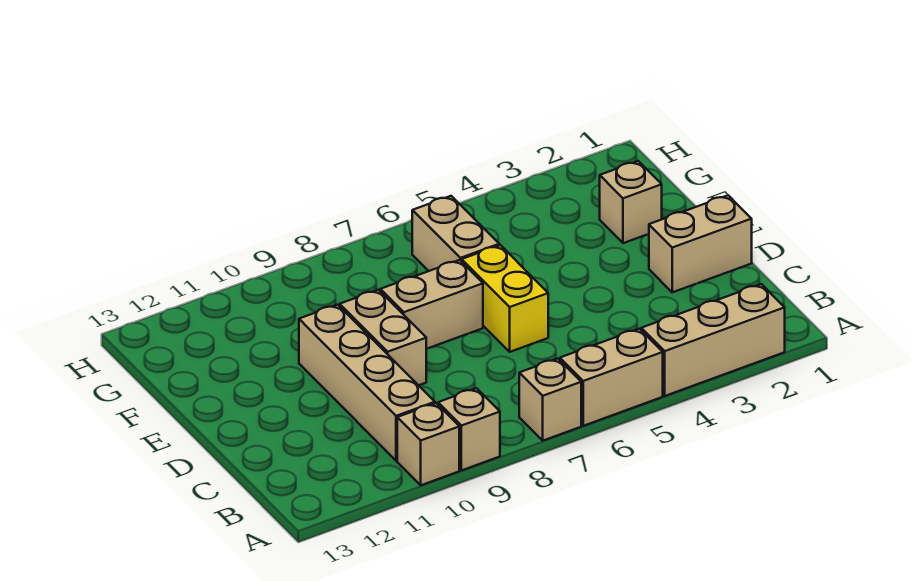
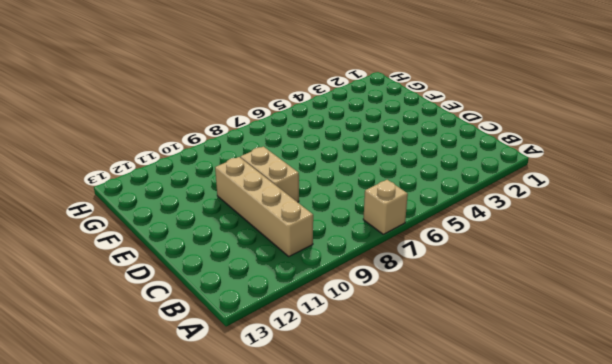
none -> tan brick A2:A4 level 1
none -> tan brick A5:A6 level 1
none -> tan brick A9 level 1

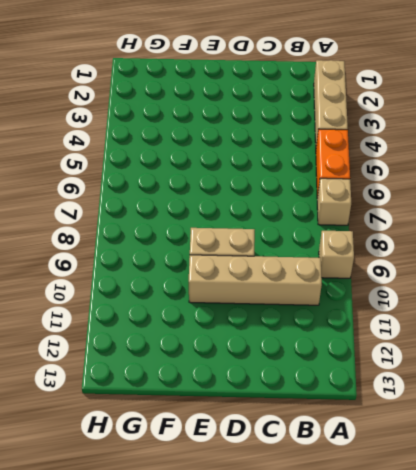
orange brick A5:A6 level 1 -> tan brick A5:A6 level 1
none -> tan brick A10 level 1
none -> tan brick D1:D2 level 1
none -> yellow brick D6:E6 level 1

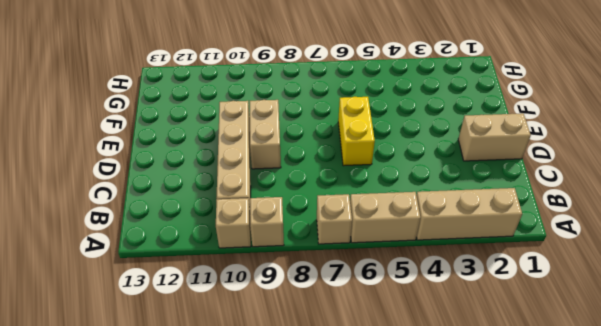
none -> tan brick E7:E8 level 1
none -> tan brick F2 level 1
none -> tan brick F6:G6 level 1

